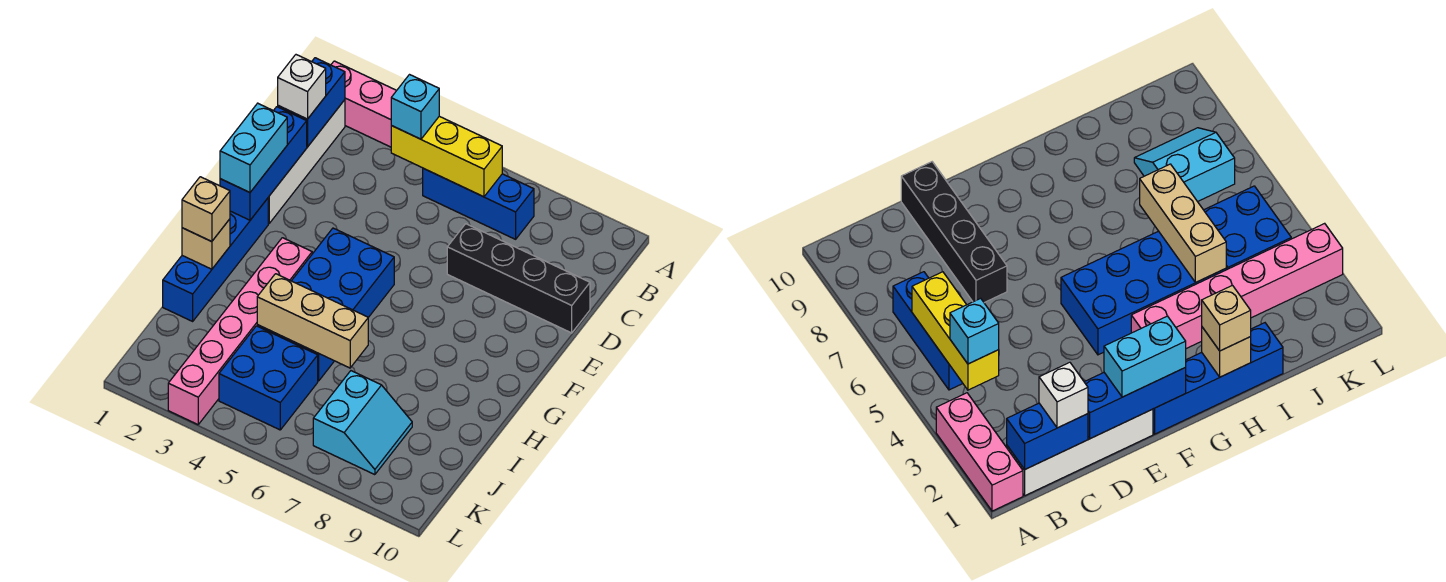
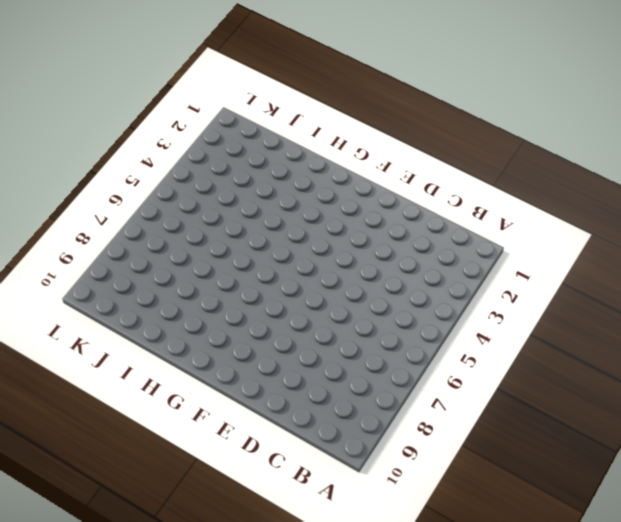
none -> pink brick A1:A3 level 1
none -> white brick B1:E1 level 1
none -> blue brick B5:B7 level 1

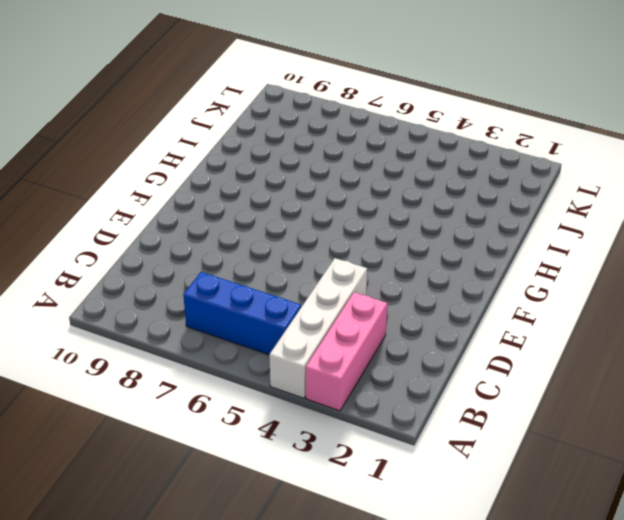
pink brick A3:C3 level 1 -> pink brick A1:A3 level 1
white brick A4:D4 level 1 -> white brick B1:E1 level 1
none -> black brick D7:D10 level 1
none -> blue brick F1:I1 level 1
none -> blue brick F4:I5 level 1

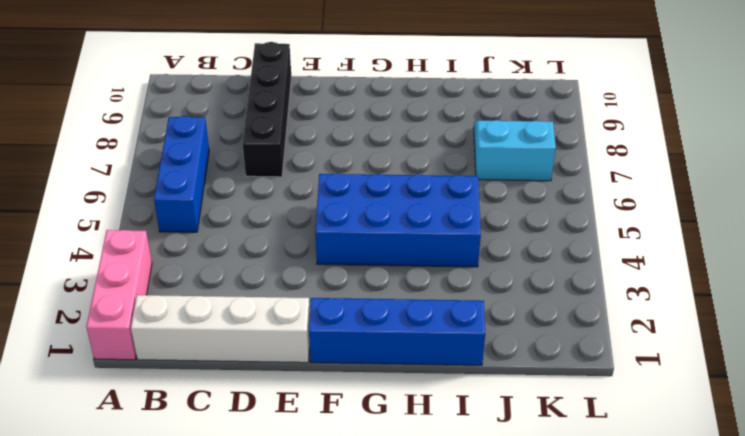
none -> pink brick G3:L3 level 1
none -> blue brick J4:K5 level 1
none -> blue brick B1:C1 level 2

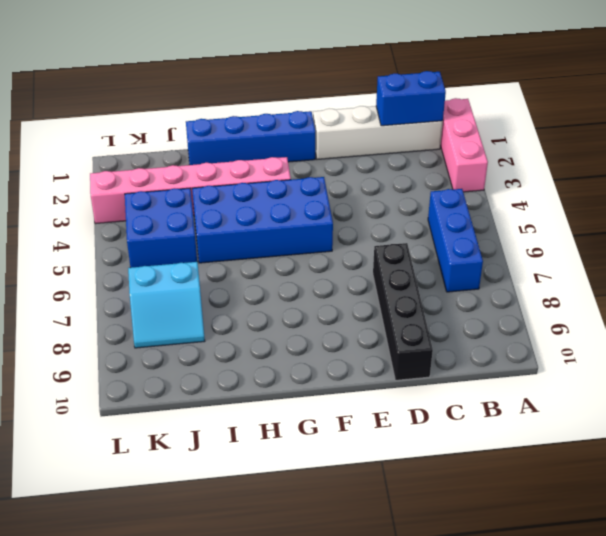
none -> yellow brick B4:B6 level 2
none -> blue brick D1:F1 level 2
none -> tan brick H1 level 2

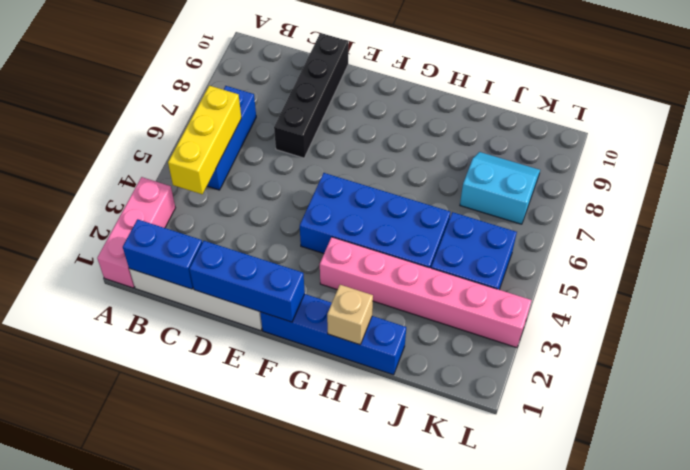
none -> tan brick I4:I6 level 2
none -> cyan brick B4 level 3
none -> white brick C1 level 3

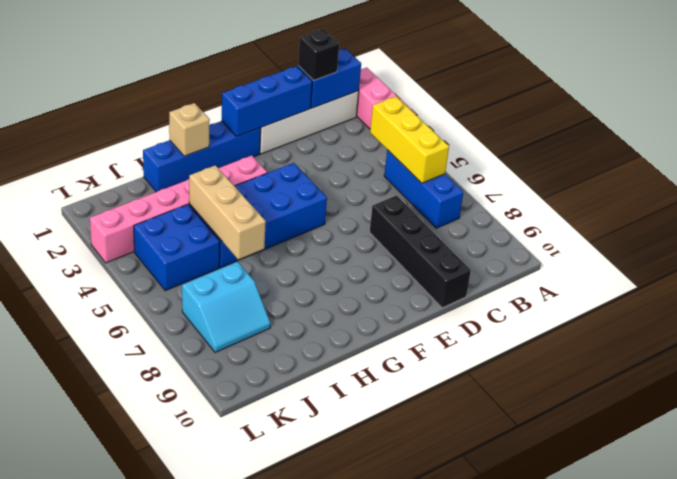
black brick C1 level 3 -> white brick C1 level 3
none -> cyan brick B4 level 3
none -> cyan brick E1:F1 level 3
none -> tan brick H1 level 3

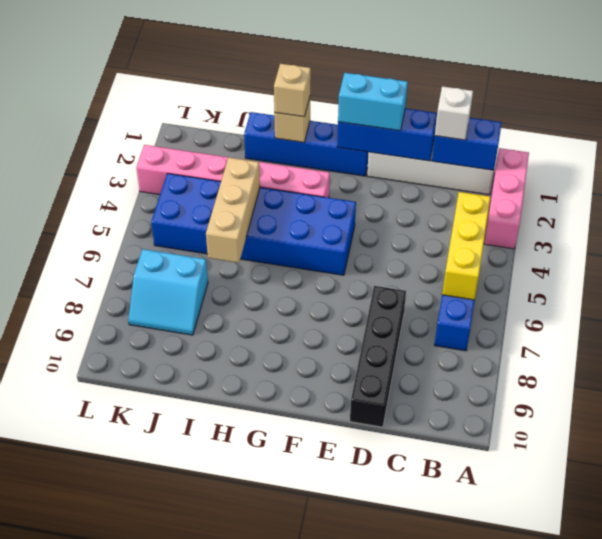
none -> cyan brick B4 level 3

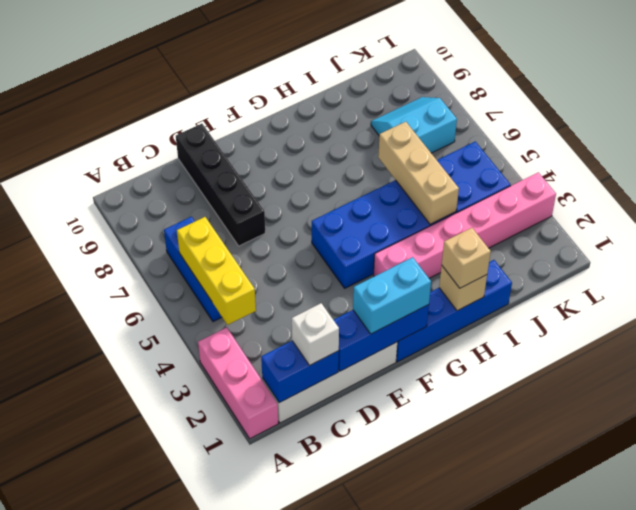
none -> cyan brick B4 level 3

